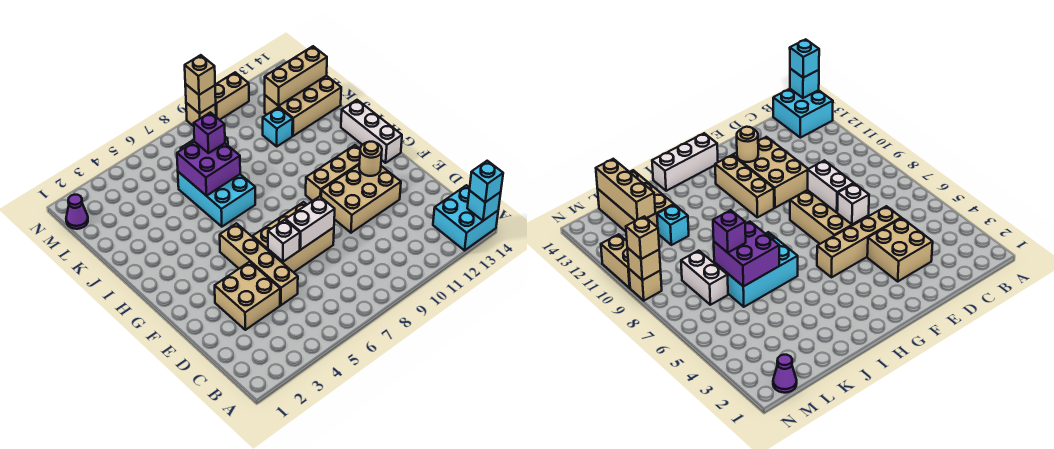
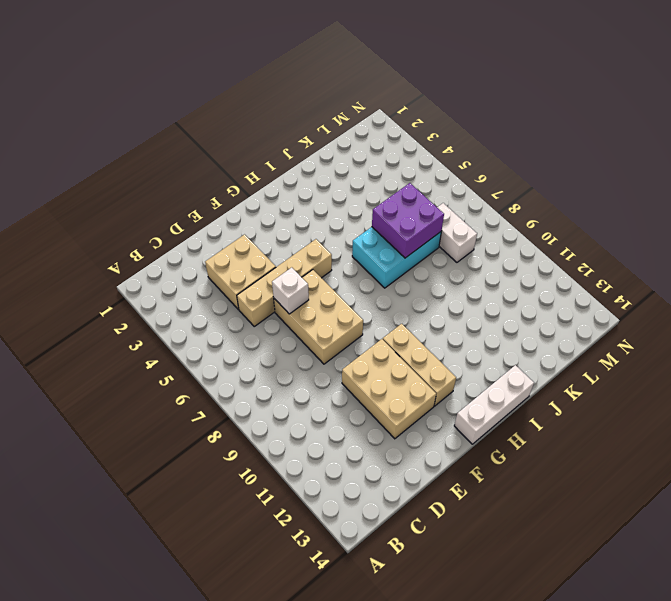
none -> cyan brick A13:B14 level 1
none -> cyan brick K11 level 1
none -> tan brick K12:L14 level 1

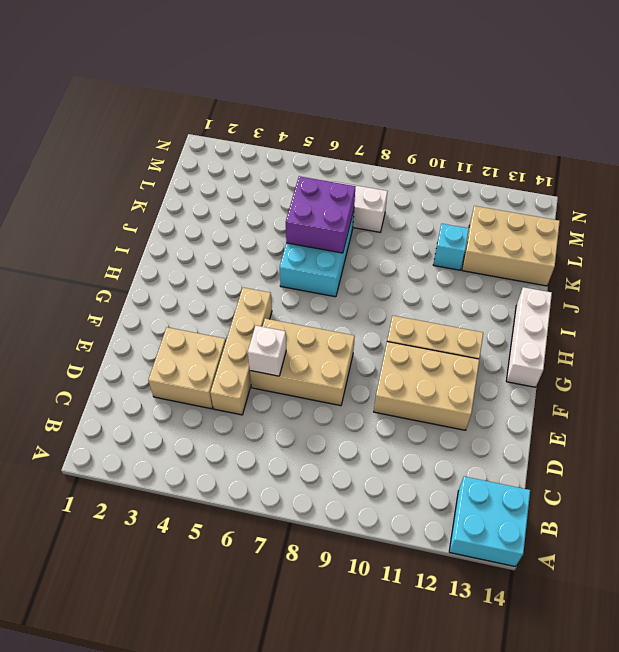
none -> purple cone M1 level 1
none -> tan brick N9 level 1
none -> tan brick N10:N11 level 1

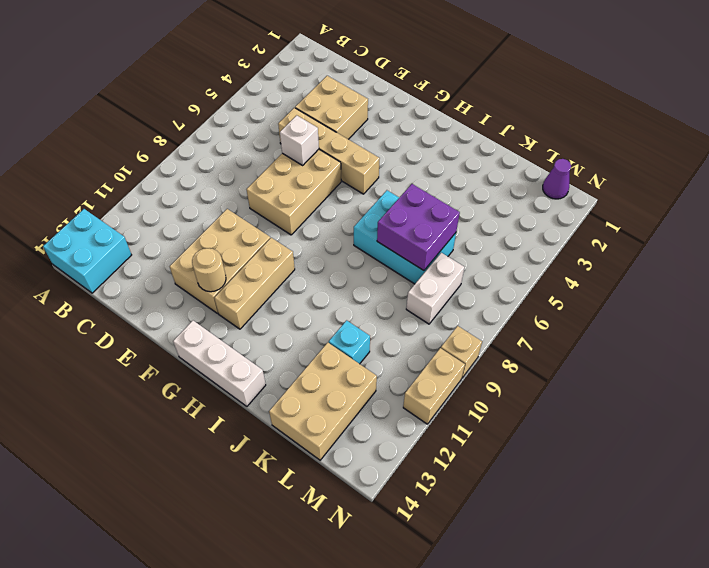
none -> cyan brick A14 level 2
none -> white brick E7:E8 level 2
none -> tan brick L12:L14 level 2

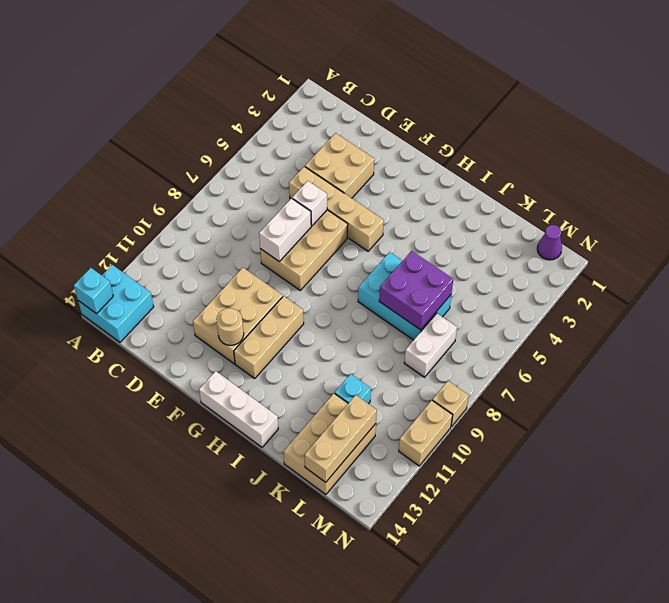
none -> tan brick N9 level 2
none -> cyan brick A14 level 3
none -> purple brick K7 level 3

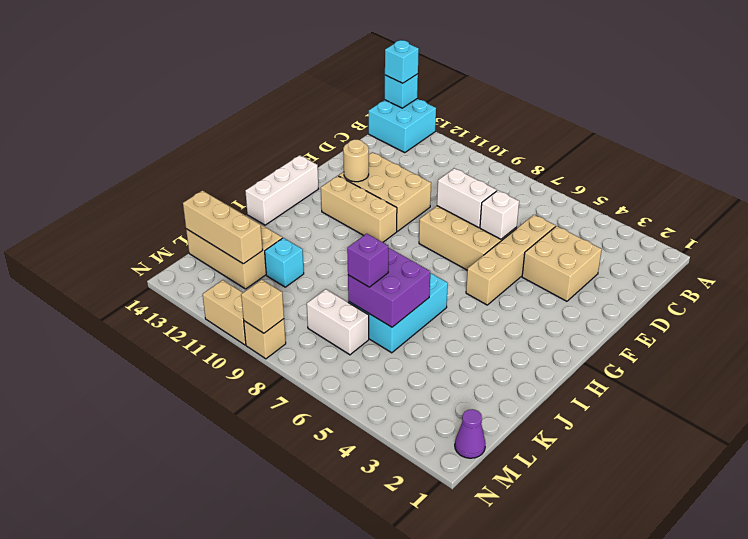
none -> tan brick N9 level 3

